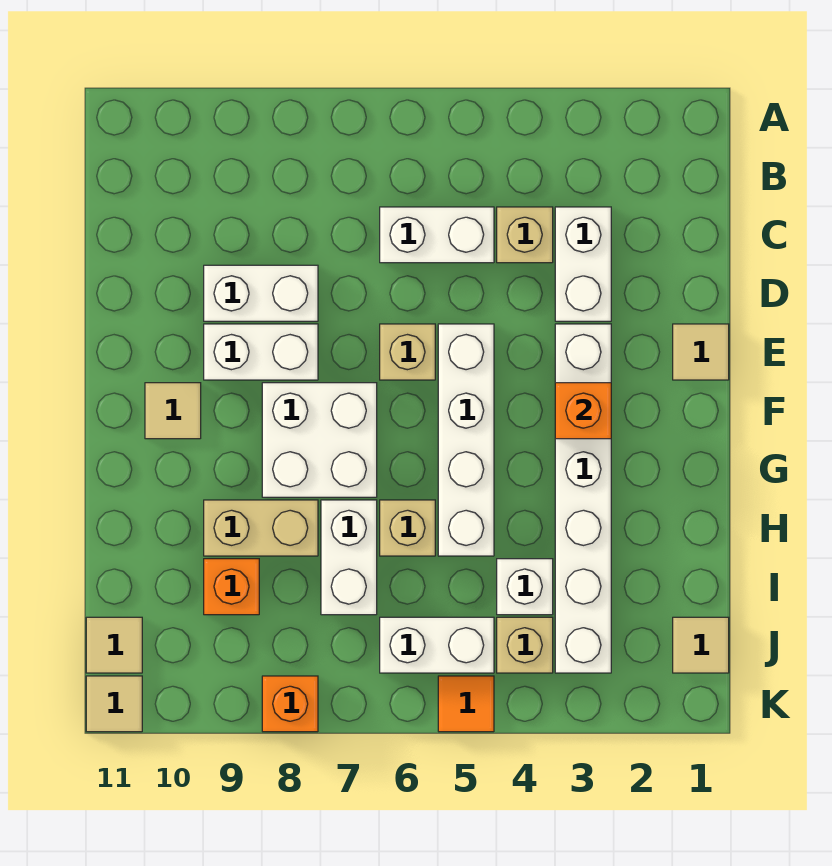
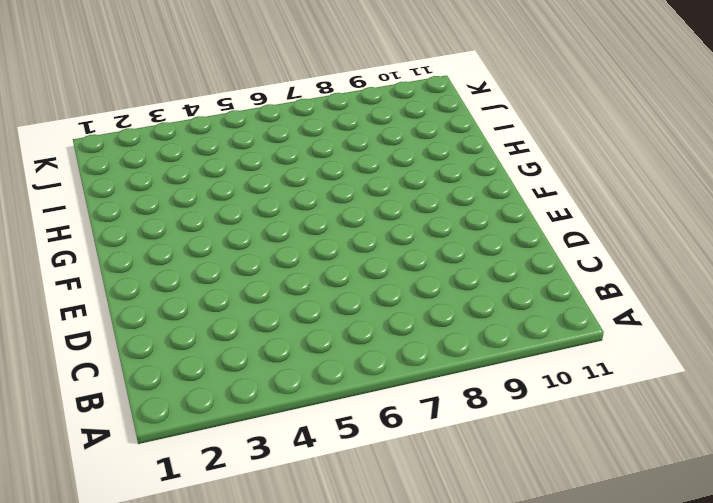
none -> white brick C3:D3 level 1
none -> tan brick C4 level 1
none -> white brick C5:C6 level 1

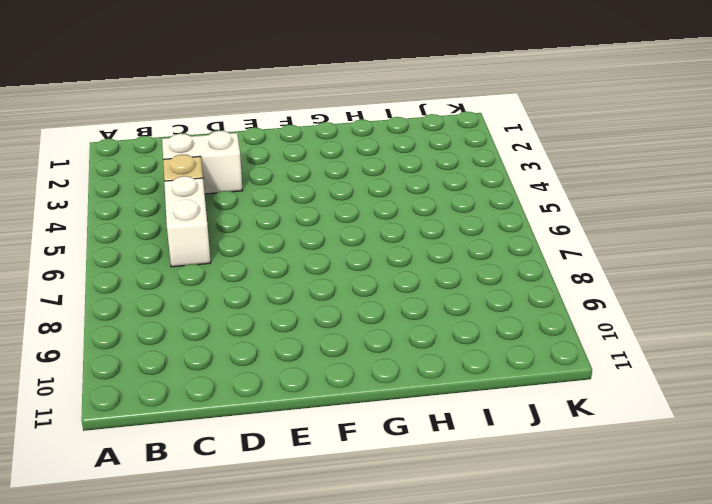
none -> white brick D8:D9 level 1
none -> tan tile E1 level 1
none -> white brick E3:J3 level 1

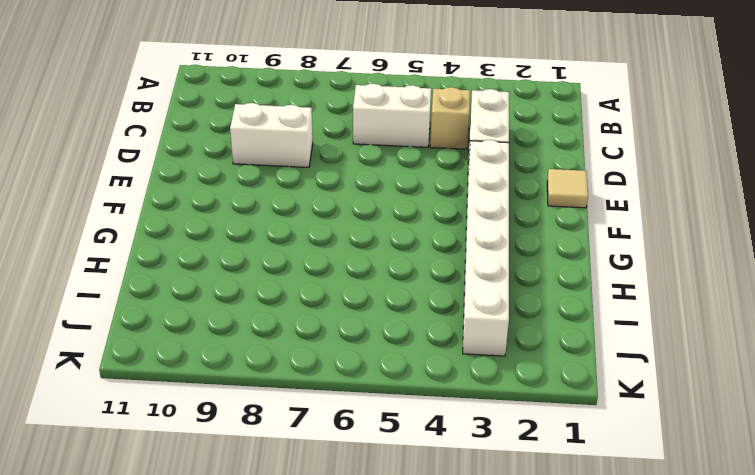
none -> white brick E5:H5 level 1
none -> tan brick E6 level 1
none -> white brick E8:E9 level 1

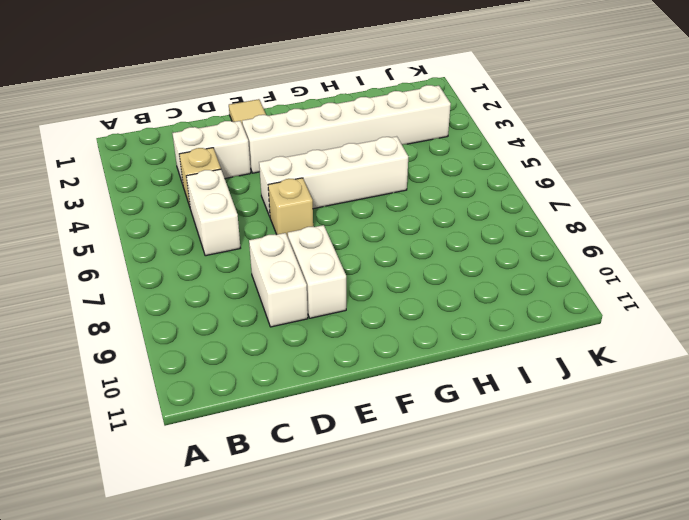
none -> white brick F7:G8 level 1
none -> tan tile F10 level 1
none -> tan brick H6 level 1

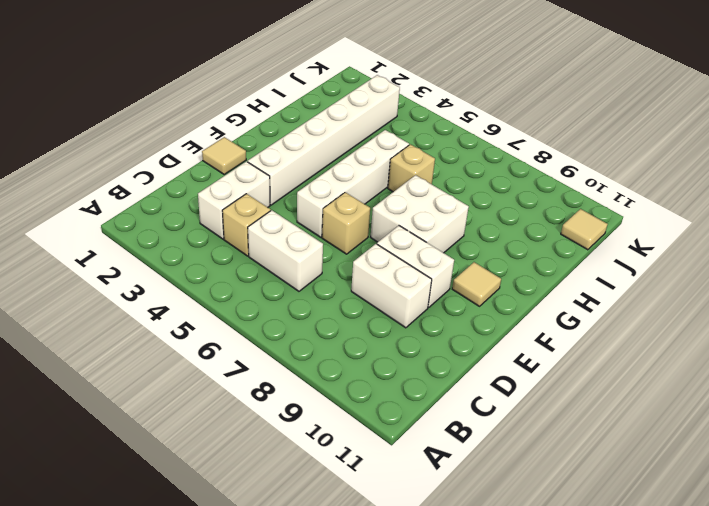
none -> white brick H7:I7 level 1
none -> tan brick H8:H9 level 1
none -> white brick I4 level 1

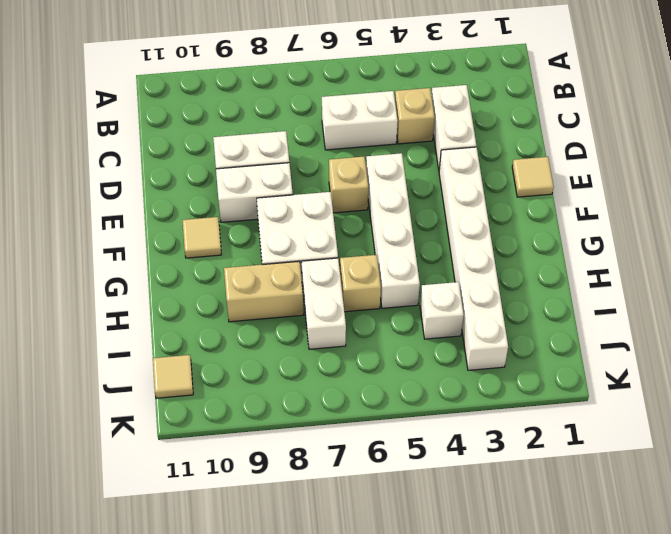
none -> orange brick I9 level 1
none -> tan tile J1 level 1
none -> tan brick J4 level 1

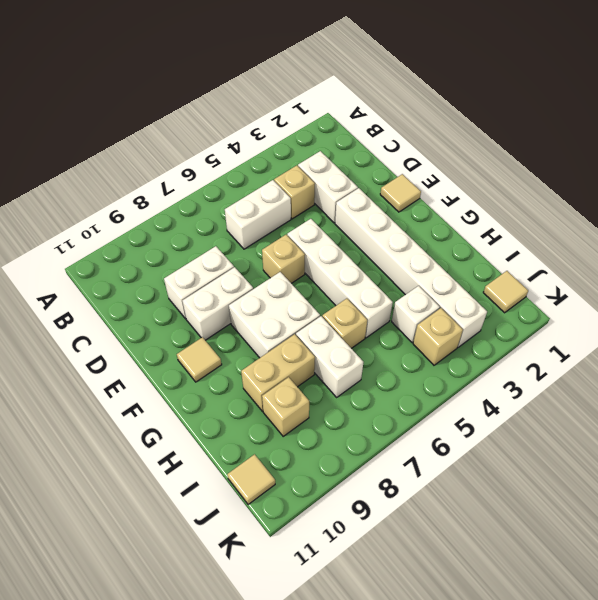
tan brick I9 level 1 -> orange brick I9 level 1
none -> white brick J5:J6 level 1
none -> orange tile K5 level 1
none -> orange brick K8 level 1

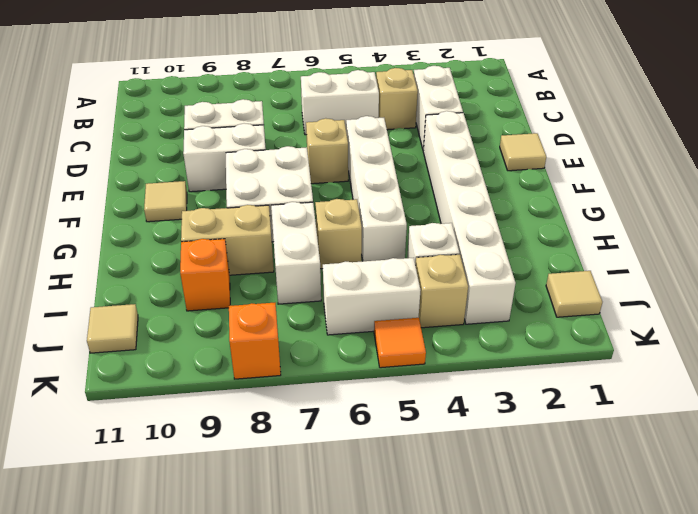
none -> tan tile K11 level 1
none -> orange brick F3 level 2

